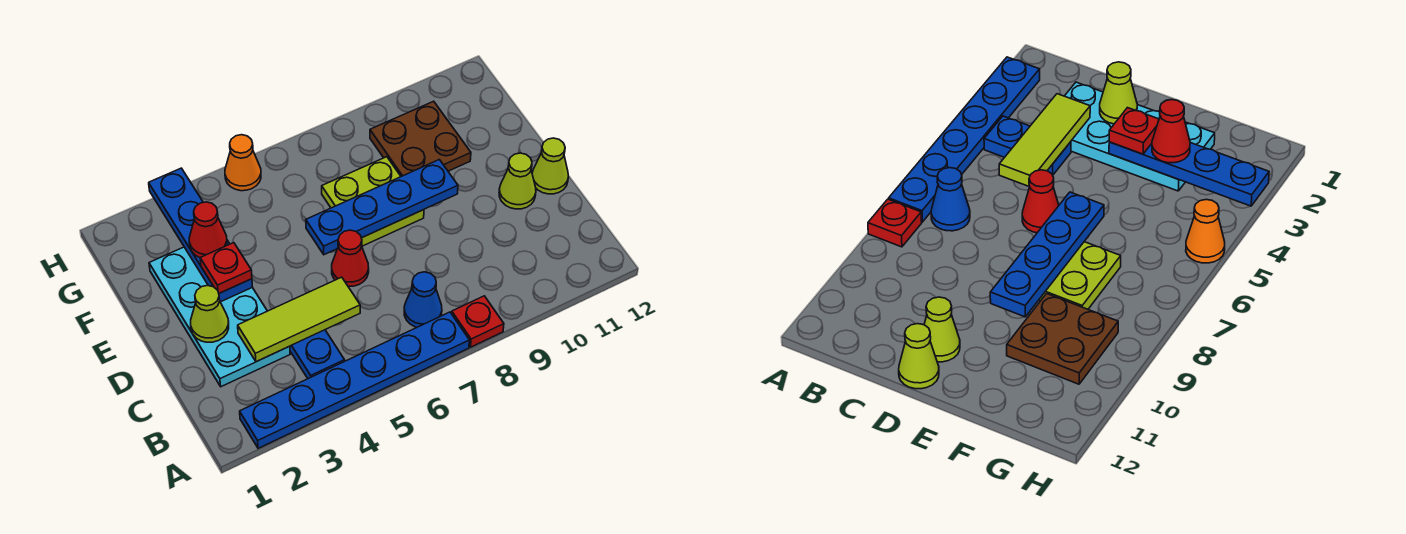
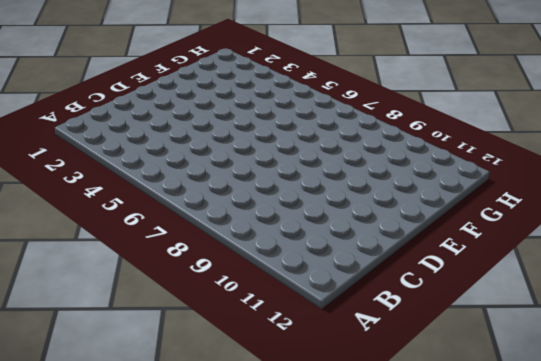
none -> blue plate A2:A7 level 1
none -> red plate A8 level 1
none -> blue plate B4:C4 level 1

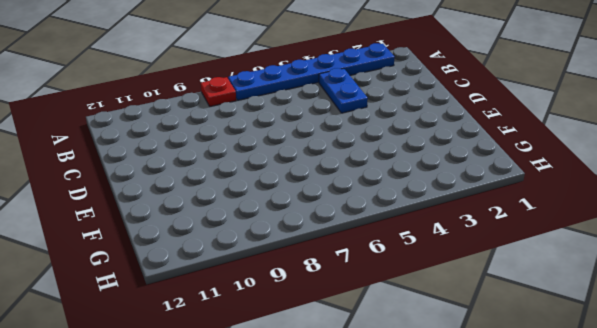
none -> blue cone B7 level 1
none -> cyan plate C2:F3 level 1
none -> red cone D6 level 1

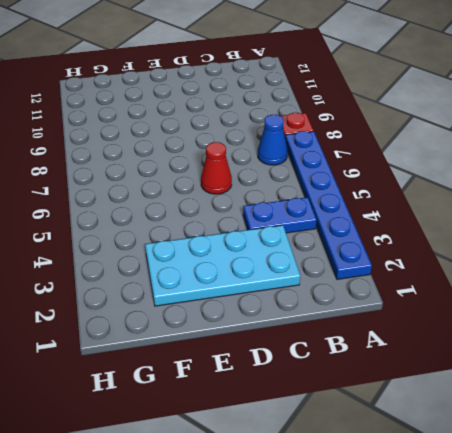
none -> lime cone D11 level 1
none -> lime cone D12 level 1
none -> lime plate E7:F8 level 1

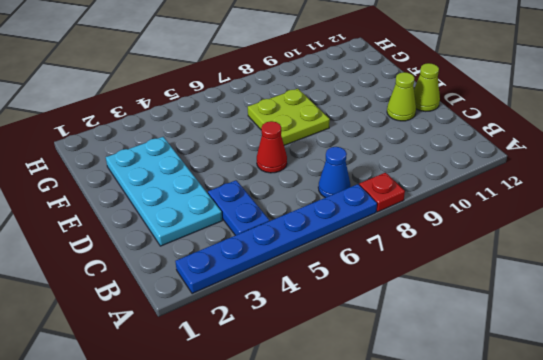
none -> brown plate F9:G10 level 1
none -> orange cone H5 level 1
none -> lime tile C3:C5 level 2

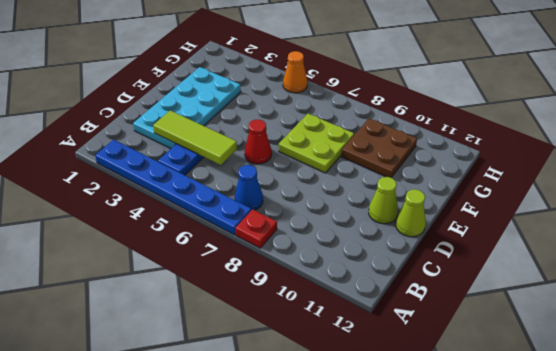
none -> lime cone D2 level 2
none -> blue plate E3:H3 level 2
none -> blue plate E6:E9 level 2

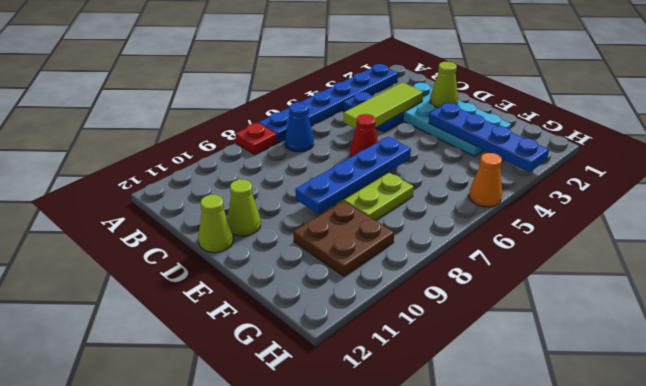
none -> red plate E3 level 3
none -> red cone F3 level 3

